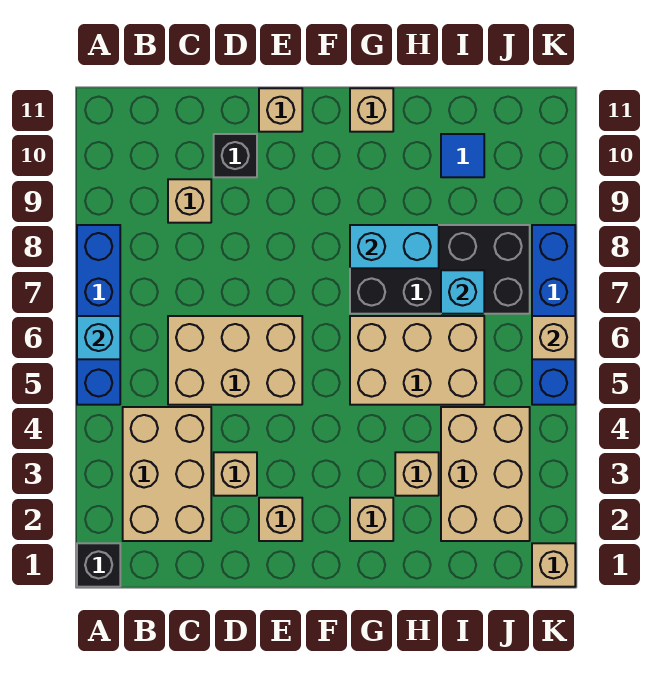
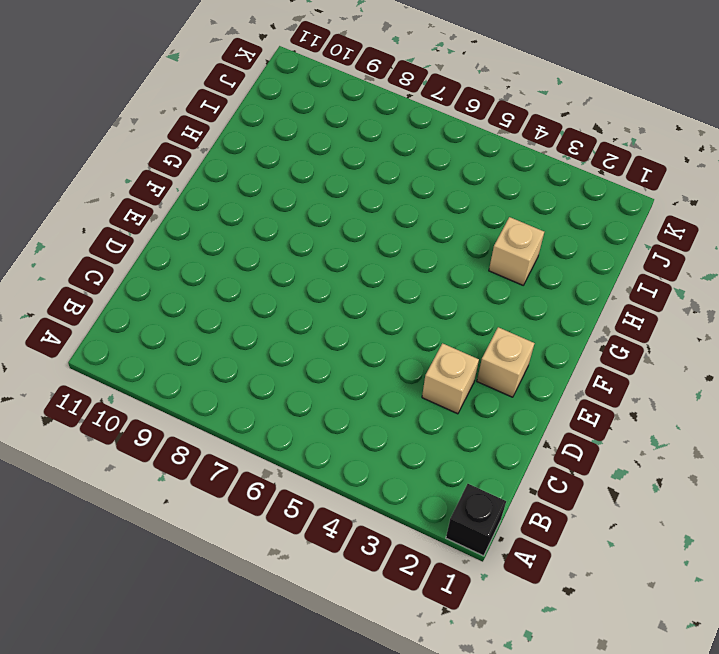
none -> blue brick A5:A8 level 1
none -> tan brick B2:C4 level 1
none -> tan brick C5:E6 level 1

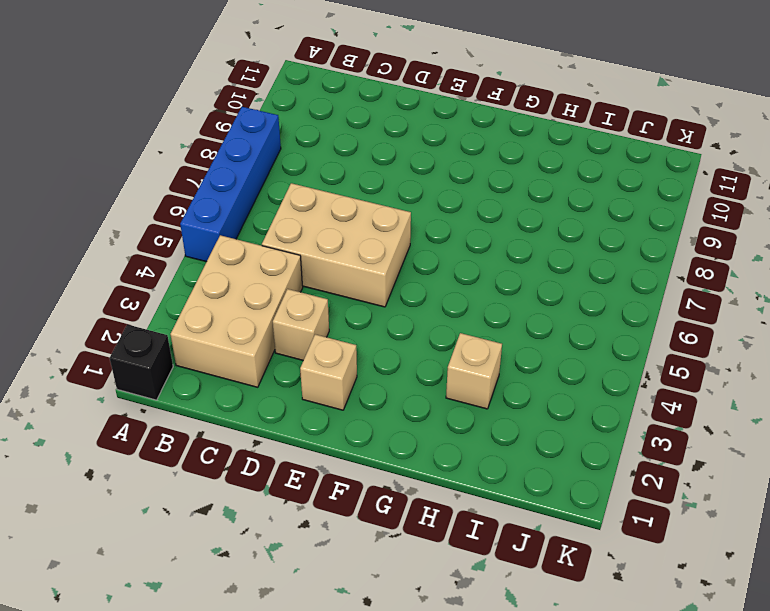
none -> tan brick C9 level 1
none -> black brick D10 level 1
none -> tan brick E11 level 1

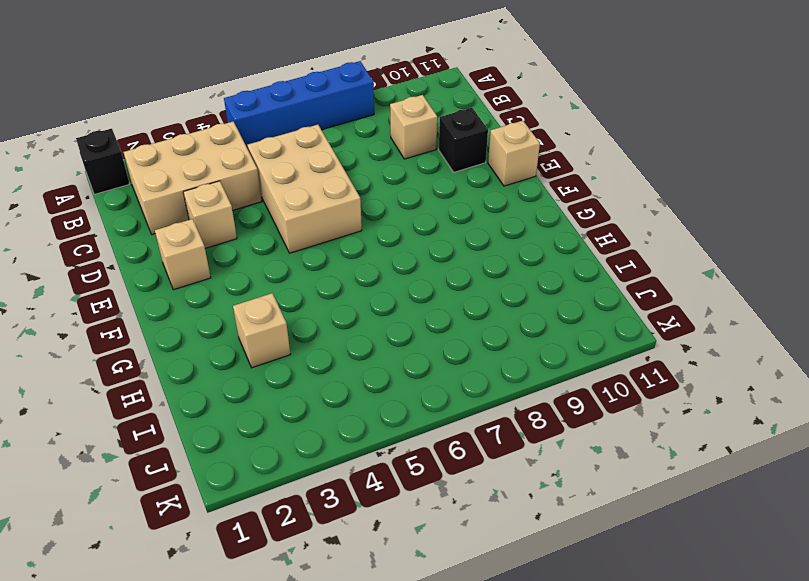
none -> tan brick G2 level 1
none -> tan brick G5:I6 level 1
none -> black brick G7:J8 level 1

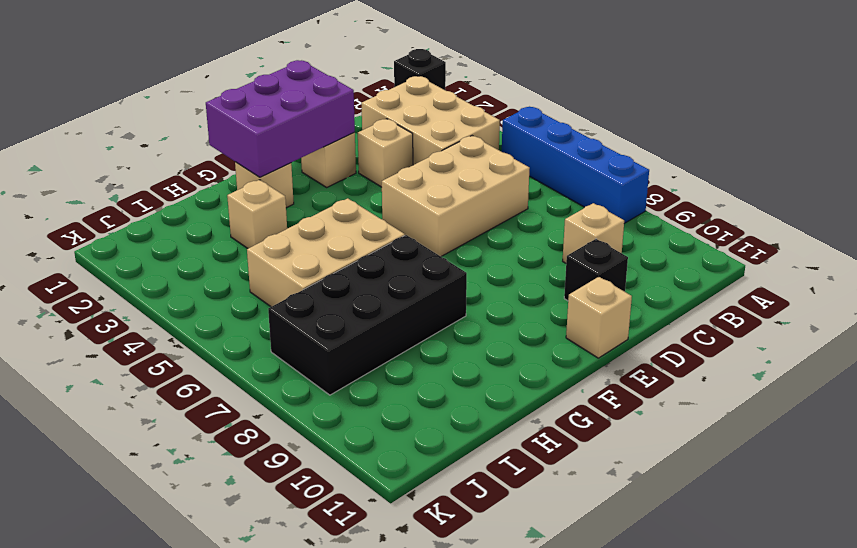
purple brick E1:G2 level 2 -> none
none -> tan brick G11 level 1
none -> tan brick I2:J4 level 1
none -> blue tile I10 level 1

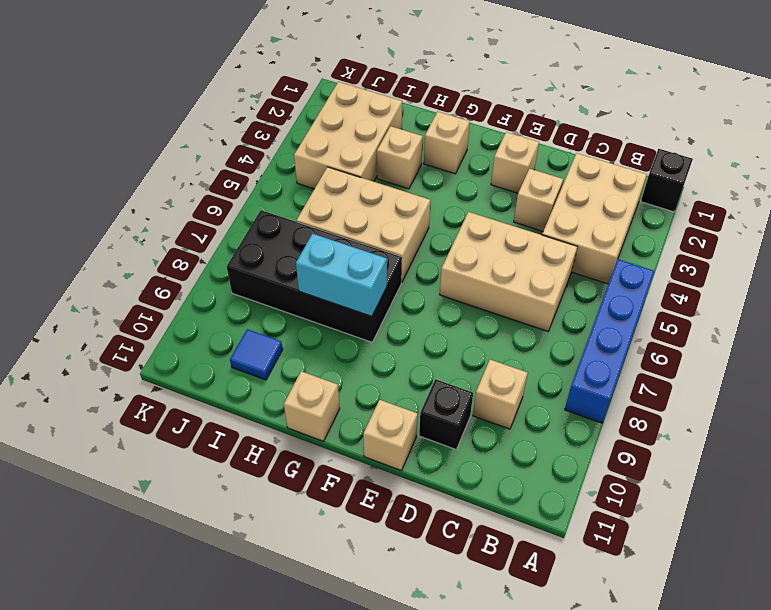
none -> tan brick K1 level 1
none -> blue brick K5:K8 level 1
none -> cyan brick A6 level 2

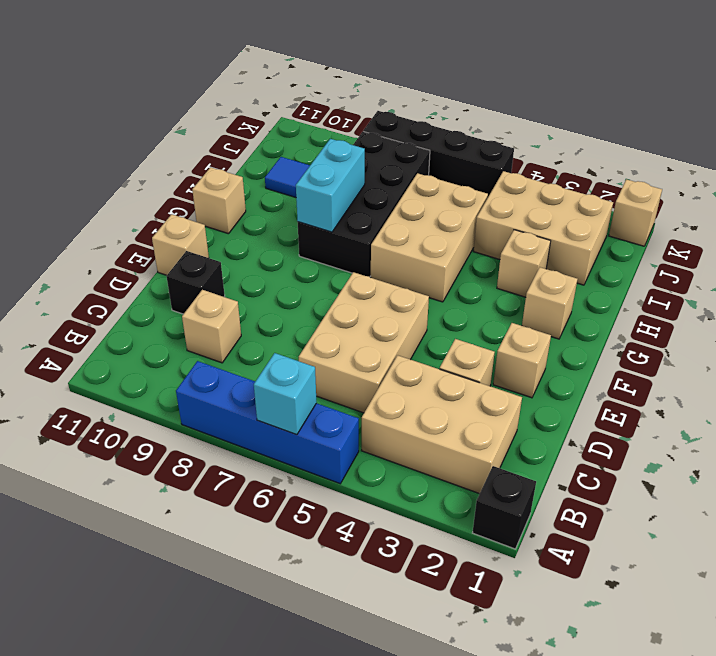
black brick K5:K8 level 1 -> blue brick K5:K8 level 1
none -> cyan brick I7 level 2
none -> tan brick K6 level 2

